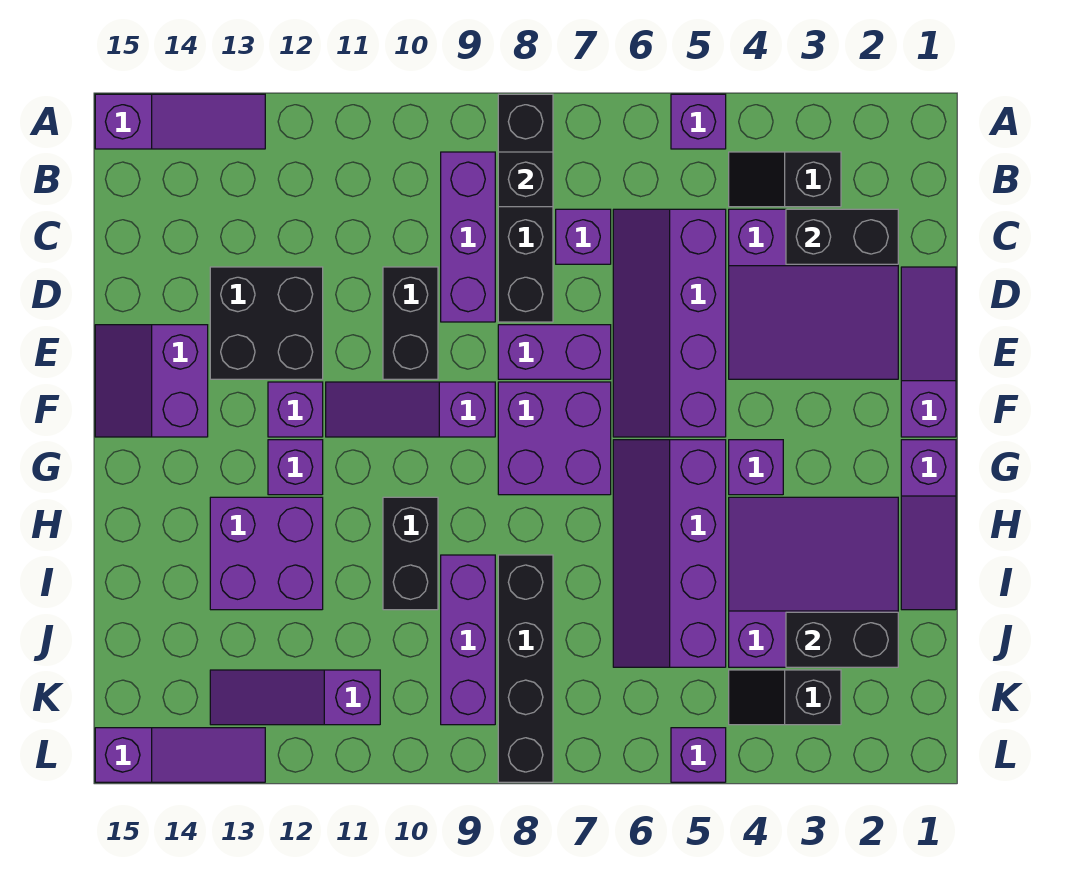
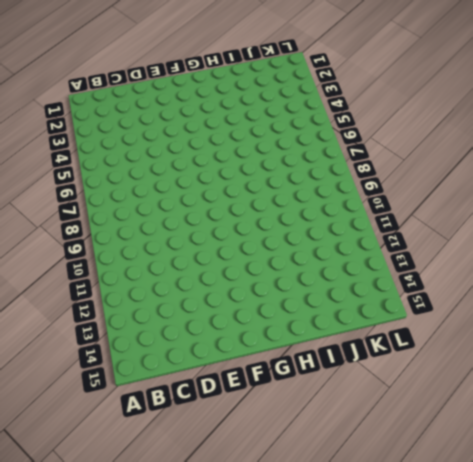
none -> purple brick A5 level 1
none -> black brick A8:D8 level 1
none -> purple slope A13:A15 level 1 top 15
none -> black slope B3:B4 level 1 top 3

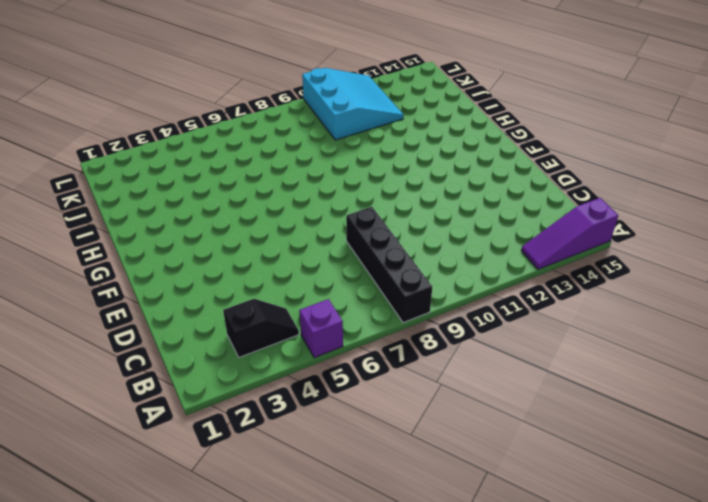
cyan slope J10:L12 level 1 top 10 -> purple slope K11:K13 level 1 top 11
none -> purple brick B9:D9 level 1
none -> purple slope C2:E4 level 1 top C
none -> purple slope C5:F6 level 1 top 5
none -> purple brick C7 level 1

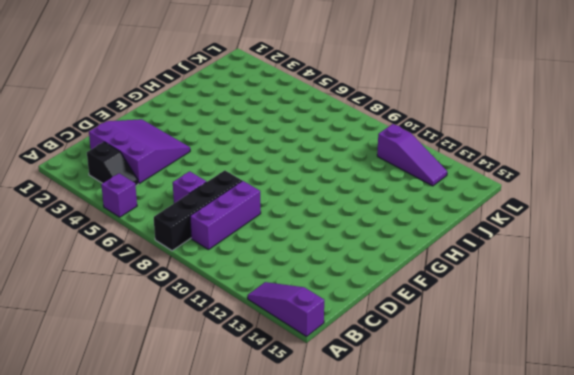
none -> purple slope C5:F6 level 1 top 5
none -> purple slope D1:F1 level 1 top F
none -> black brick D10:E10 level 1
none -> black brick D12:E13 level 1

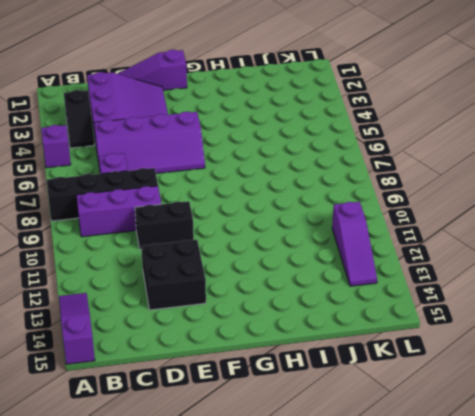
none -> purple brick E7:E8 level 1
none -> purple slope E14:F15 level 1 top 14
none -> purple brick F7:G8 level 1
none -> purple slope F9:F11 level 1 top 9

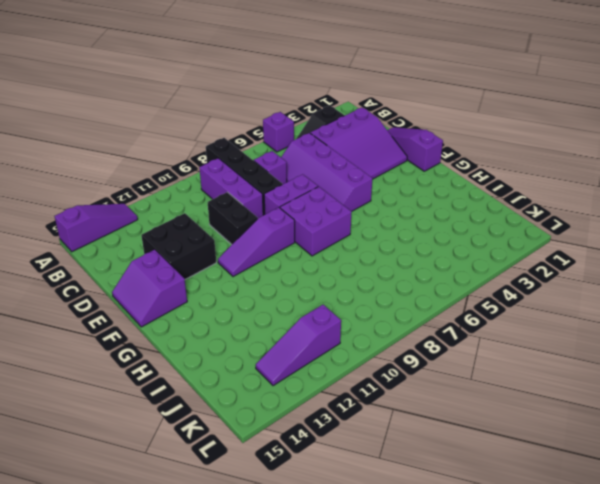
none -> purple brick F12 level 1
none -> purple slope G1:I1 level 1 top G
none -> purple brick G4 level 1
none -> purple slope G5:J6 level 1 top 5

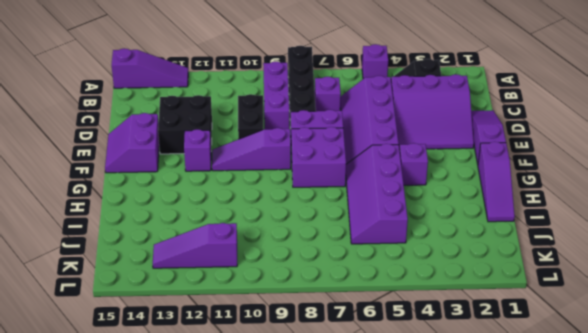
none -> purple brick G12 level 1
none -> purple slope H2:J4 level 1 top J
none -> black brick H10:I10 level 1
none -> purple brick H12:I13 level 1

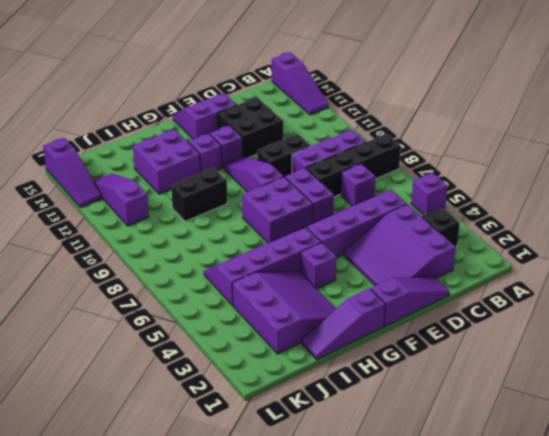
none -> black brick I8:L8 level 1
none -> purple brick I9:K9 level 1
none -> black slope K3:K4 level 1 top 3
none -> purple brick L5 level 1

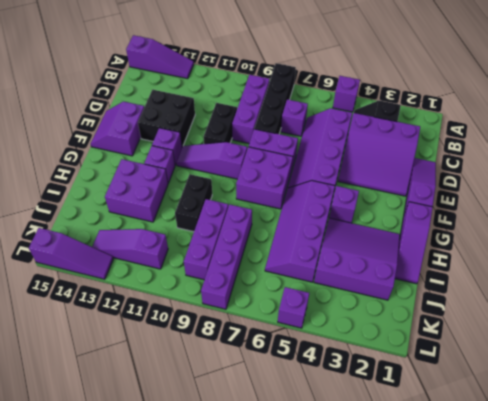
purple brick I8:L8 level 1 -> black brick I8:L8 level 1
none -> black slope K3:K4 level 1 top 3
none -> black brick B8 level 2
none -> black brick C2:C3 level 2
none -> black brick J2:J3 level 2

